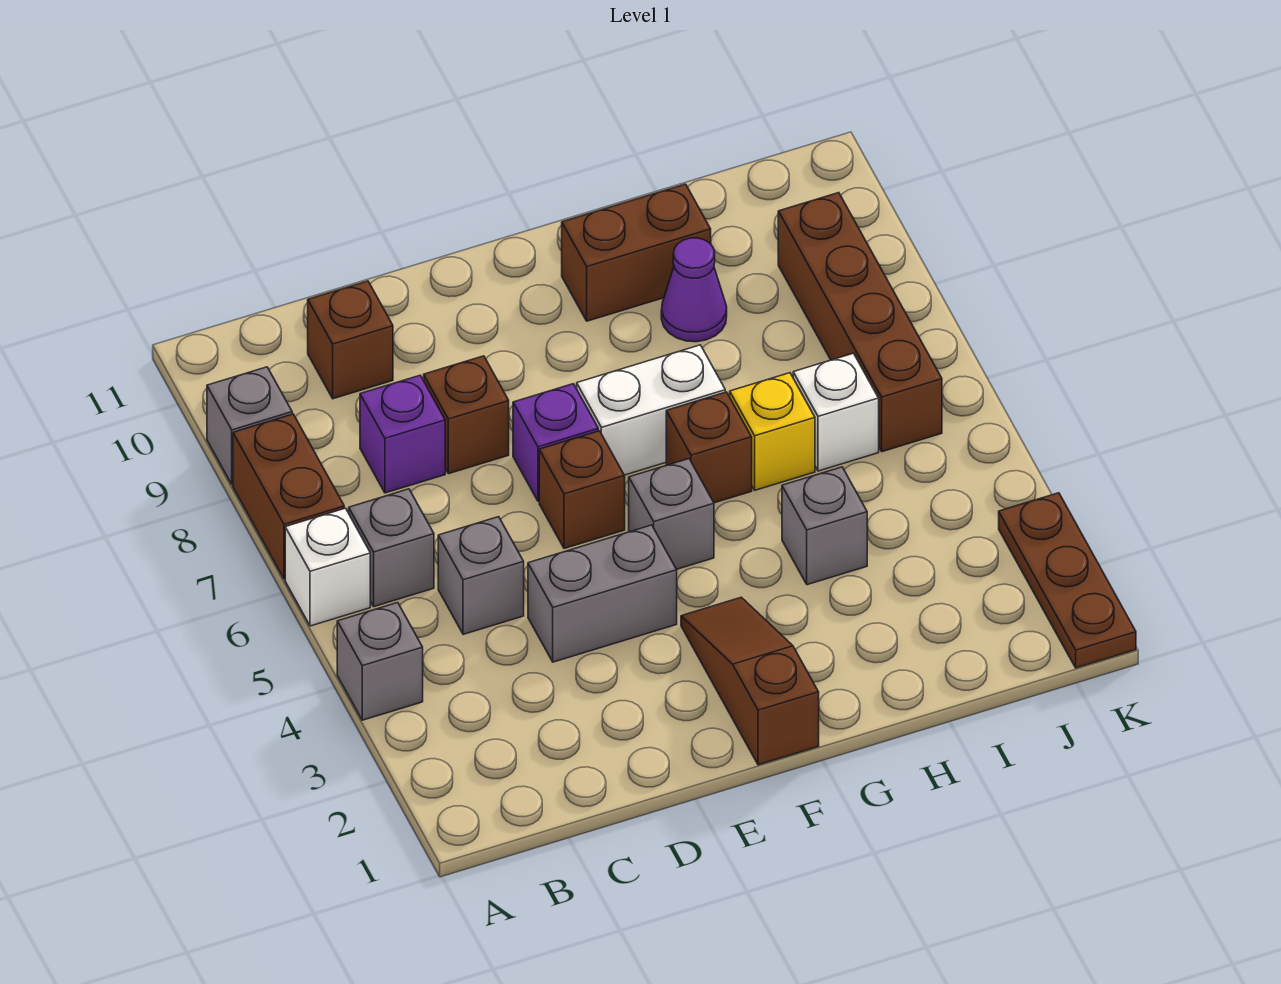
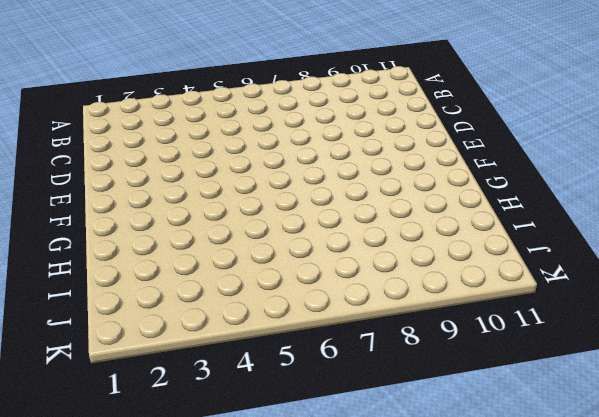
none -> grey brick A4 level 1
none -> white brick A6 level 1
none -> brown brick A7:A8 level 1

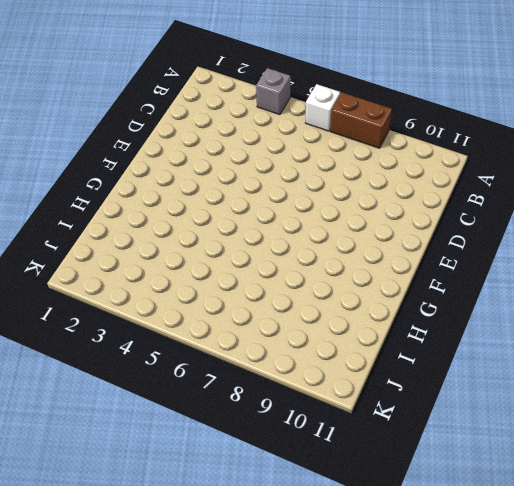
none -> grey brick A9 level 1
none -> grey brick B6 level 1
none -> grey brick C5 level 1

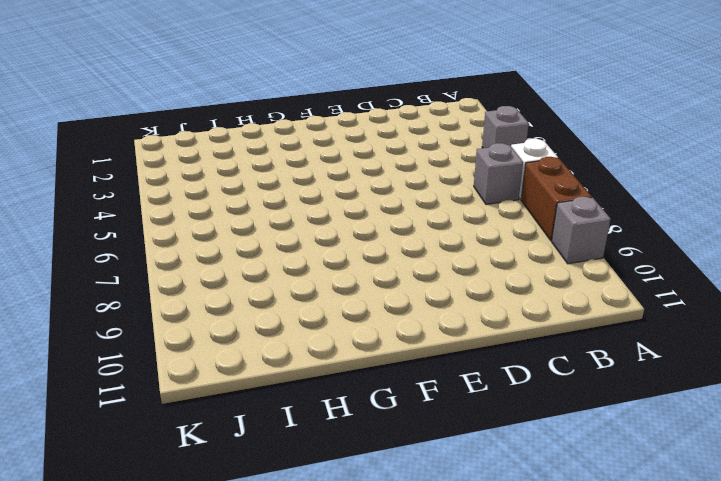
none -> grey brick C5 level 1
none -> purple brick C8 level 1
none -> brown brick C10 level 1

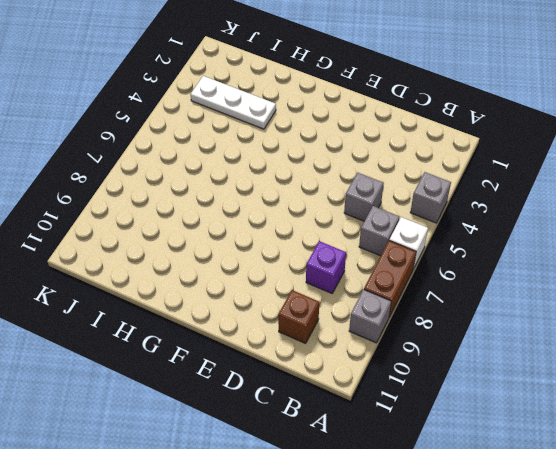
white plate H3:J3 level 1 -> none
none -> grey brick D4:E4 level 1
none -> brown brick D8 level 1
none -> brown brick E6 level 1

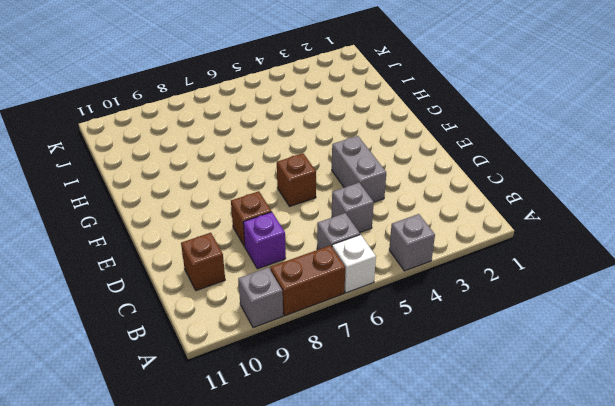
none -> purple brick E7 level 1
none -> brown slope F1:F3 level 1 top 1
none -> grey brick F5 level 1

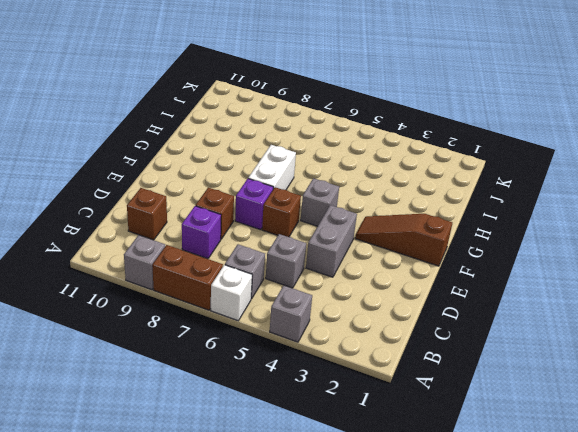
none -> brown brick G6 level 1
none -> brown brick G10:H10 level 1
none -> grey brick H4 level 1

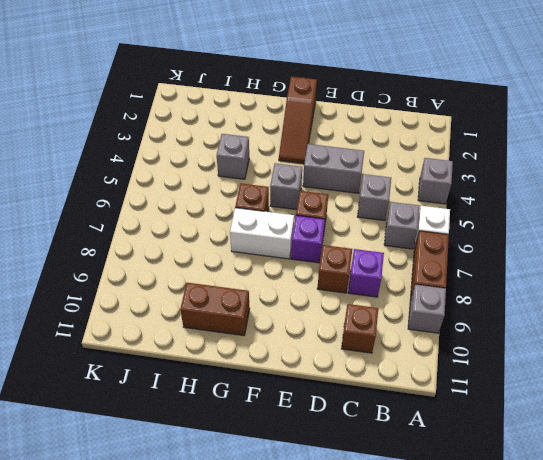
none -> yellow brick H6 level 1
none -> purple cone H9 level 1
none -> white brick I6 level 1

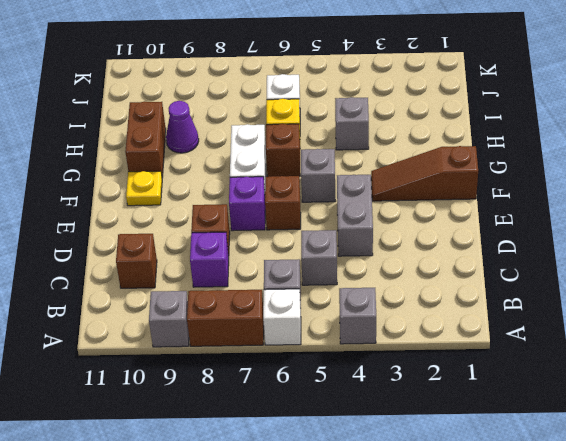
yellow plate F10 level 1 -> none
none -> brown brick J6:J9 level 1
none -> brown plate K1:K3 level 1

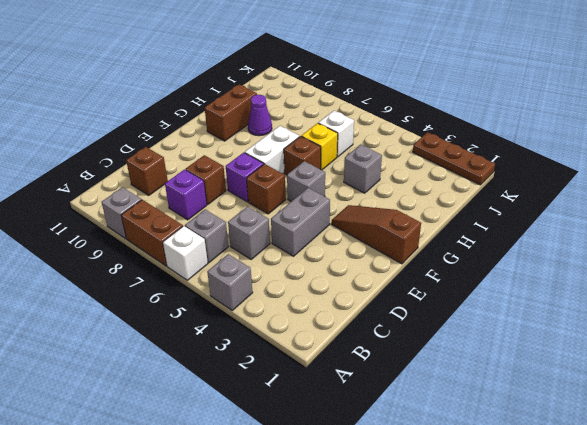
none -> brown brick J6:J9 level 1

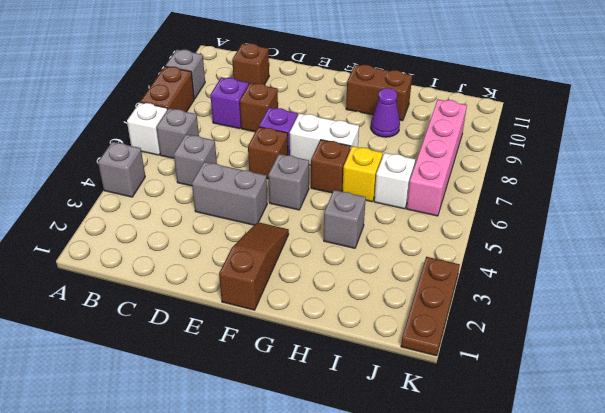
pink brick J6:J9 level 1 -> brown brick J6:J9 level 1

